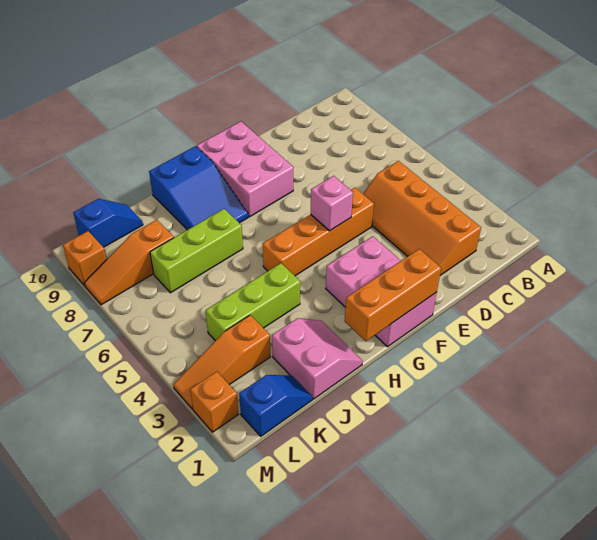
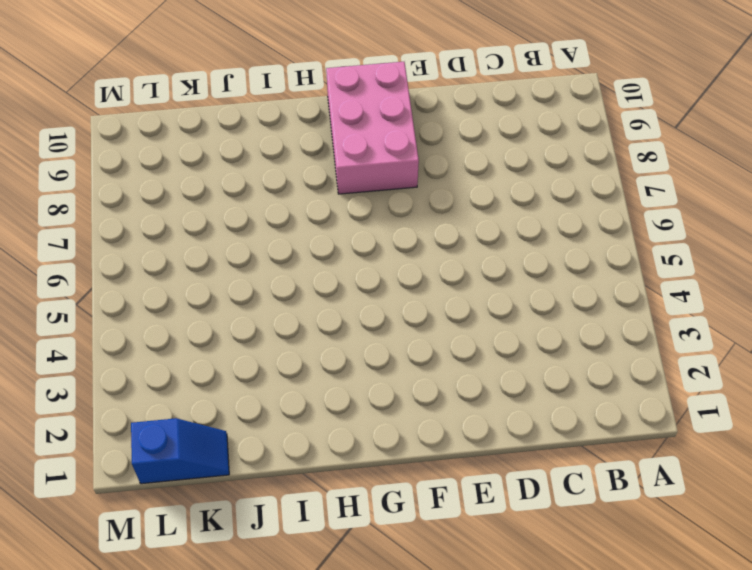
none -> orange slope C2:D5 level 1 top C
none -> orange brick E5:H5 level 1
none -> pink brick F1:G3 level 1

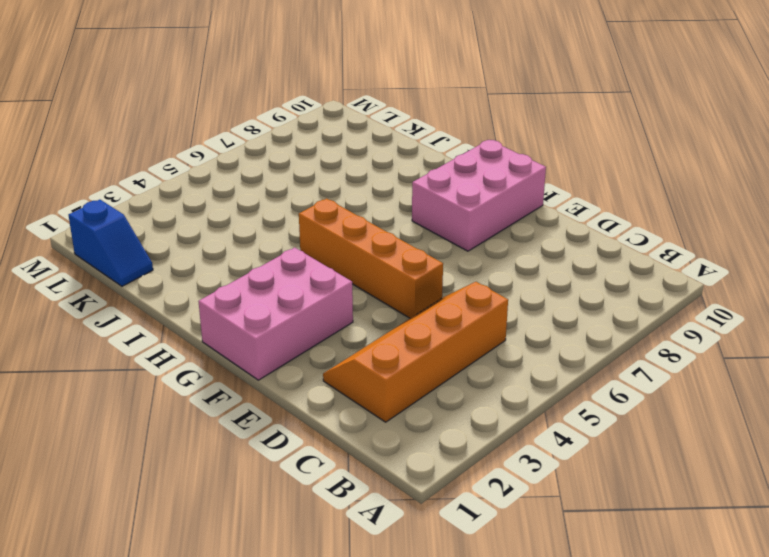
none -> blue slope H8:I10 level 1 top 10
none -> pink slope I1:J2 level 1 top J
none -> lime brick I4:K4 level 1

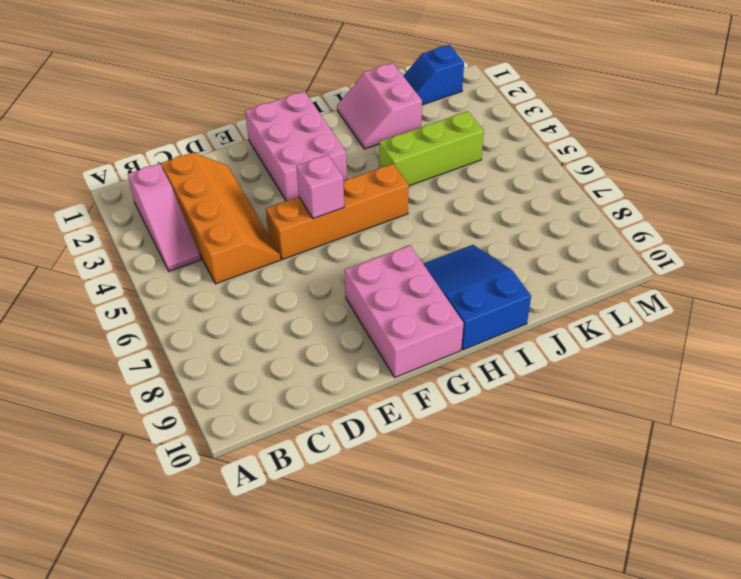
pink slope B2:B4 level 1 top 2 -> none
none -> lime brick I7:K7 level 1
none -> orange slope K3:M3 level 1 top K
none -> orange slope K8:M8 level 1 top K

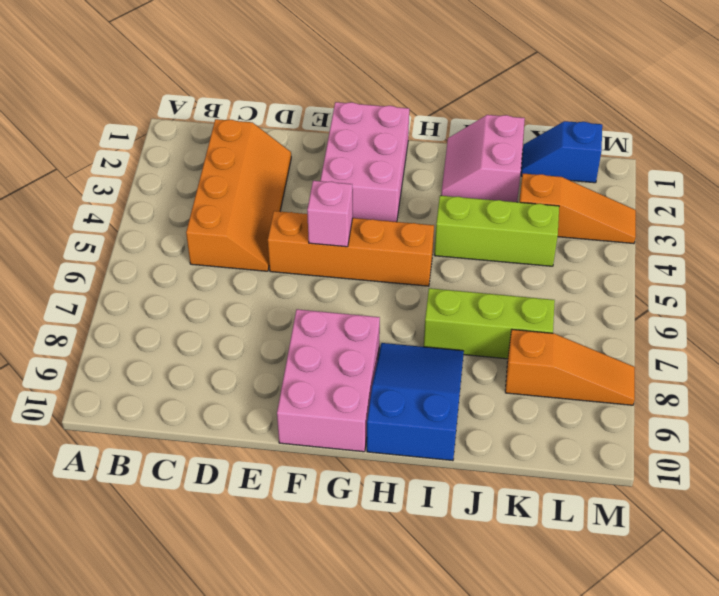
none -> blue slope K10:L10 level 1 top L
none -> orange brick M2 level 1
none -> orange brick M9 level 1

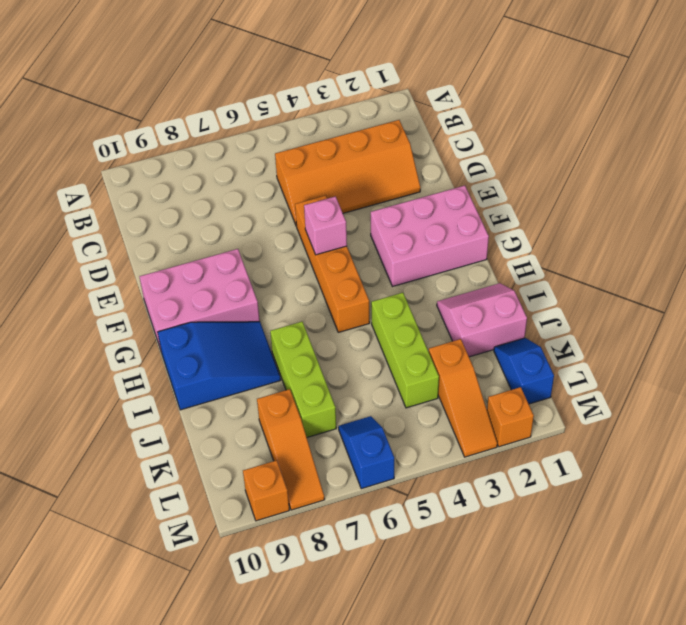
blue slope L6:M6 level 1 top M -> blue slope K10:L10 level 1 top L
none -> orange brick F1:H1 level 2

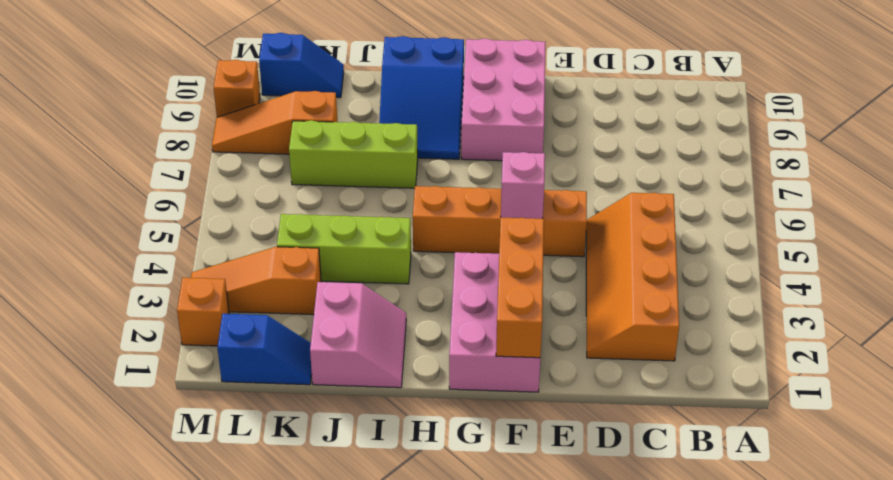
orange brick F1:F3 level 2 -> orange brick F1:H1 level 2

